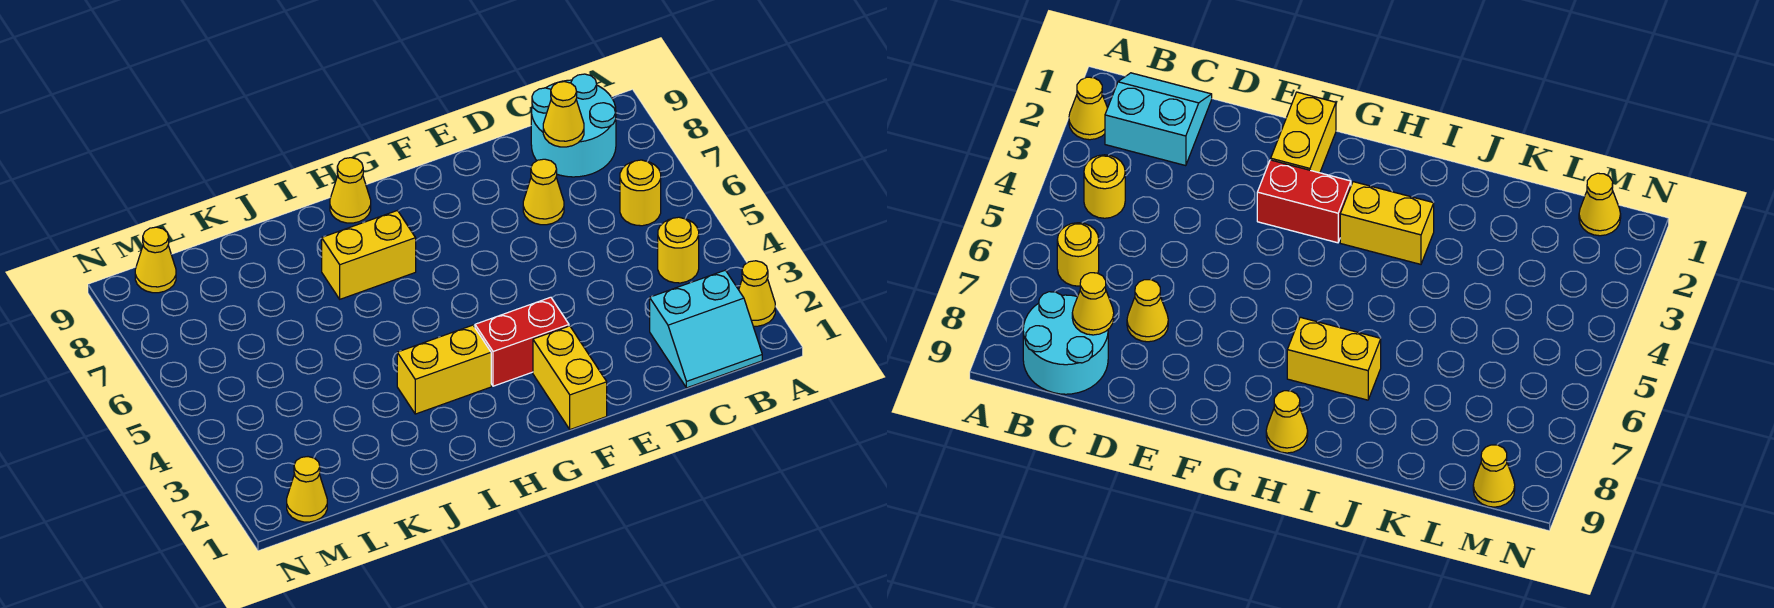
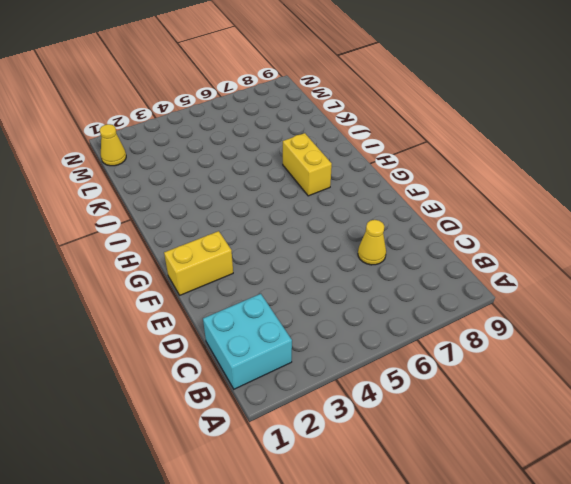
cyan brick B1:C2 level 1 -> cyan slope B1:C2 level 1 top 2
none -> yellow cone A2 level 1
none -> yellow round brick B4 level 1
none -> yellow round brick B6 level 1

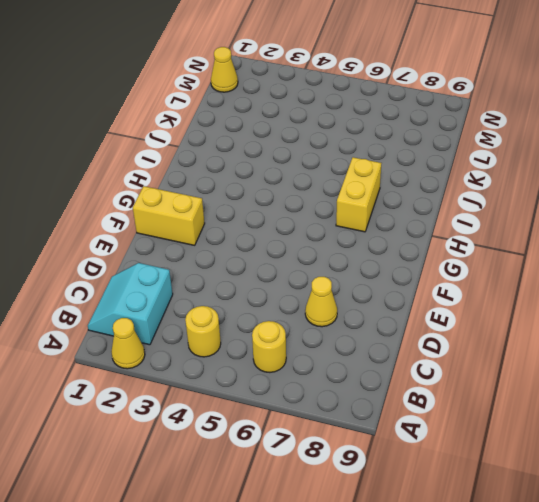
none -> cyan round brick B8:C9 level 1
none -> red brick F3:G3 level 1
none -> yellow brick H3:I3 level 1

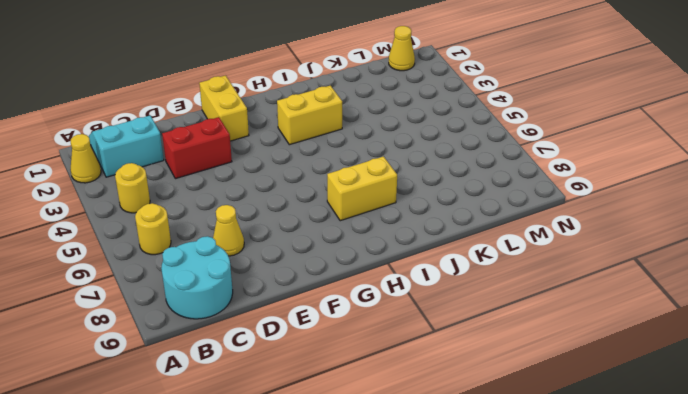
red brick D3:E3 level 1 -> red brick F3:G3 level 1
none -> yellow cone H9 level 1
none -> yellow cone M9 level 1
none -> yellow cone C8 level 2

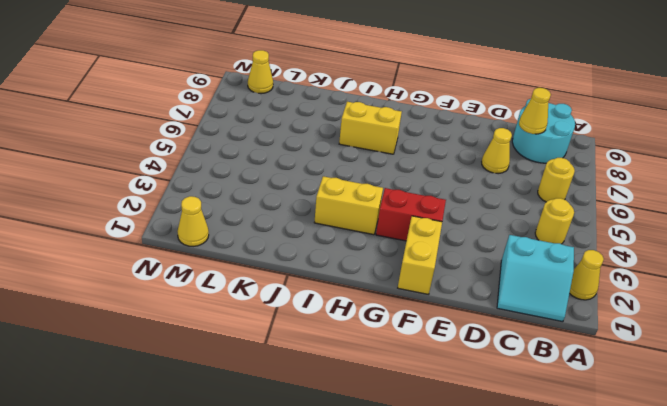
none -> yellow cone H9 level 1

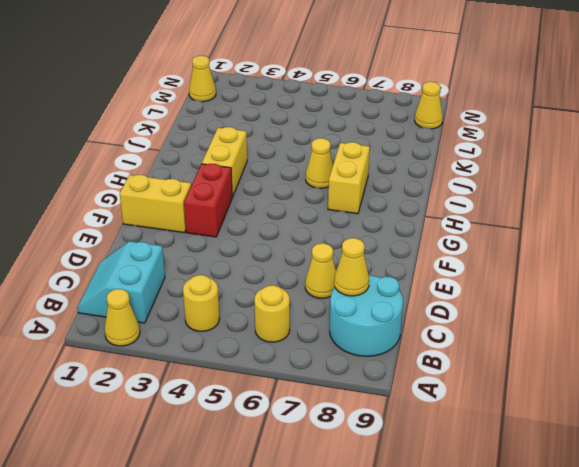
yellow cone I6 level 1 -> yellow cone H9 level 1

